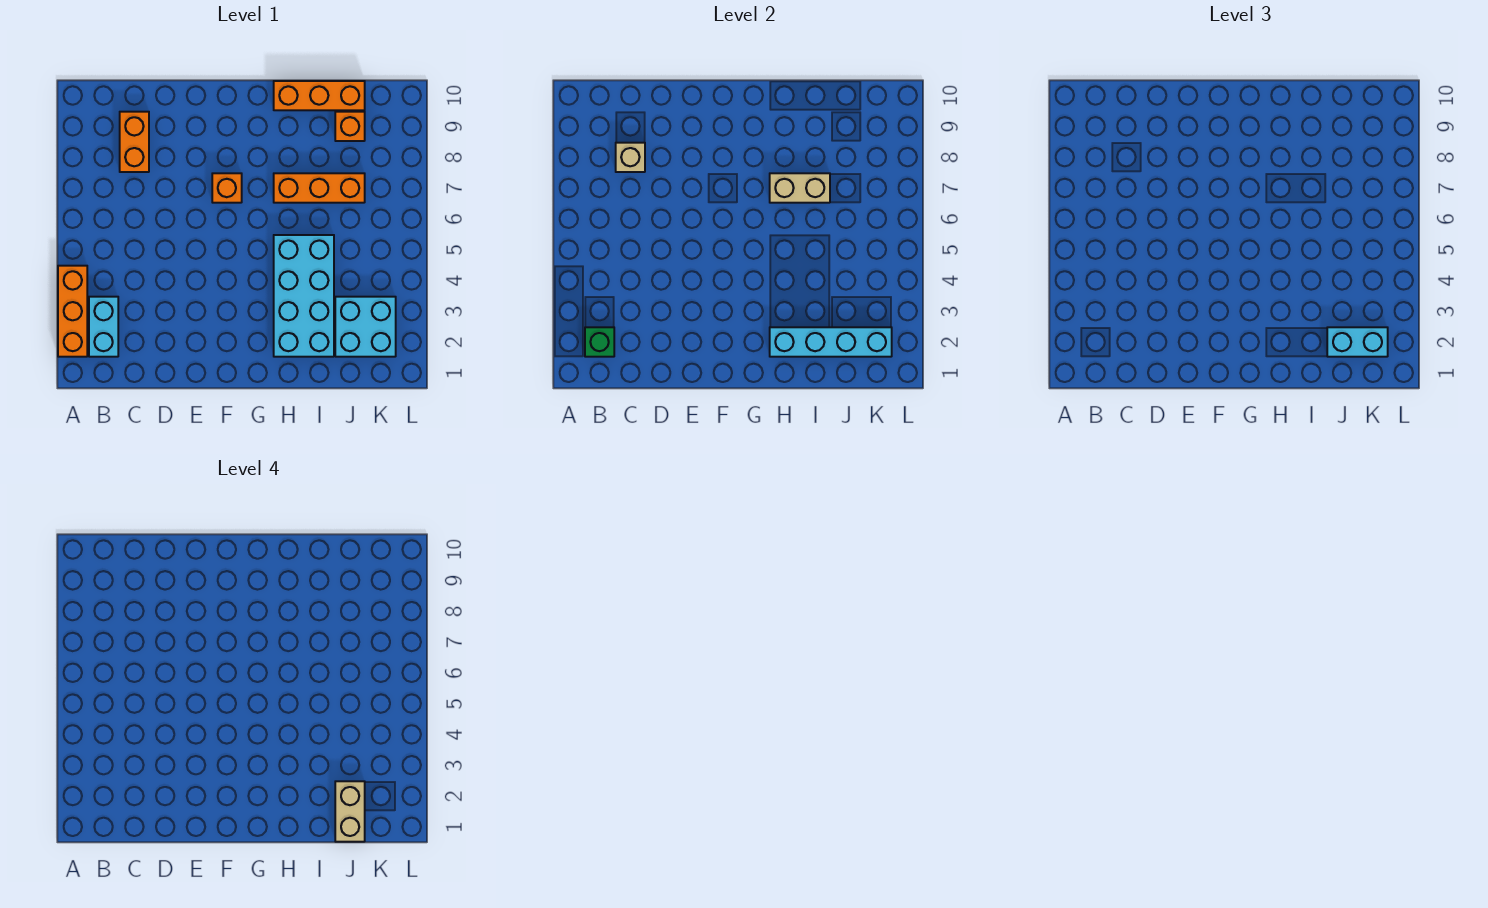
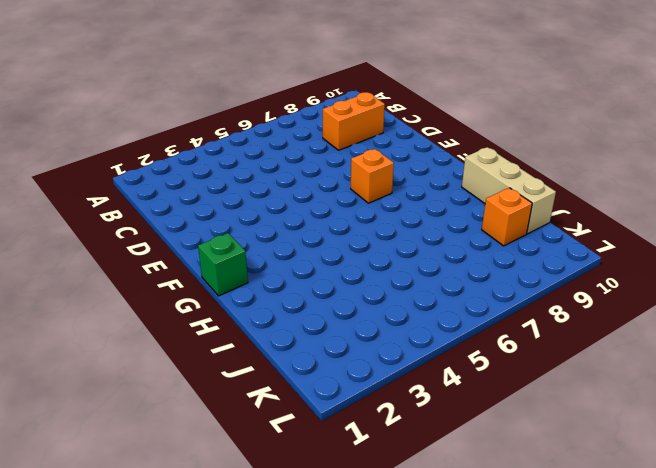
green brick G1 level 1 -> green brick B2 level 2
tan brick H10:J10 level 1 -> orange brick H10:J10 level 1
none -> orange brick A2:A4 level 1
none -> cyan brick B2:B3 level 1
none -> cyan brick H2:I5 level 1

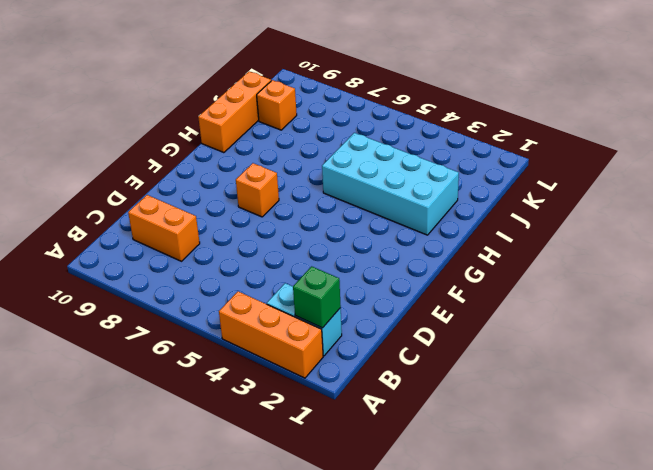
none -> orange brick H7:J7 level 1
none -> cyan brick J2:K3 level 1
none -> tan brick C8 level 2

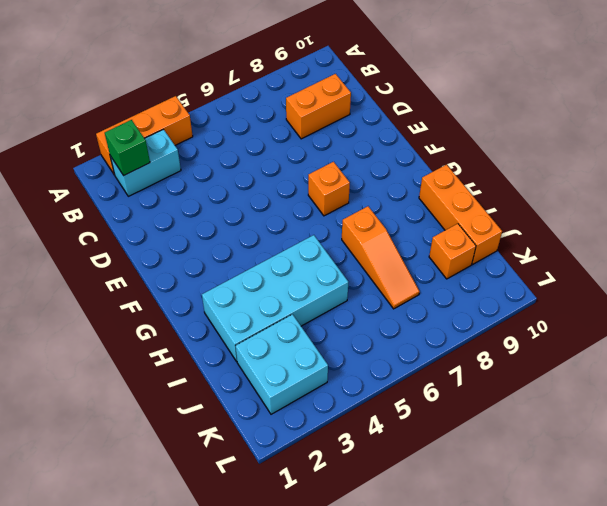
orange slope H7:J7 level 1 top H -> orange brick H7:J7 level 1
none -> tan brick C8 level 2
none -> cyan brick H2:K2 level 2
none -> tan brick H7:I7 level 2

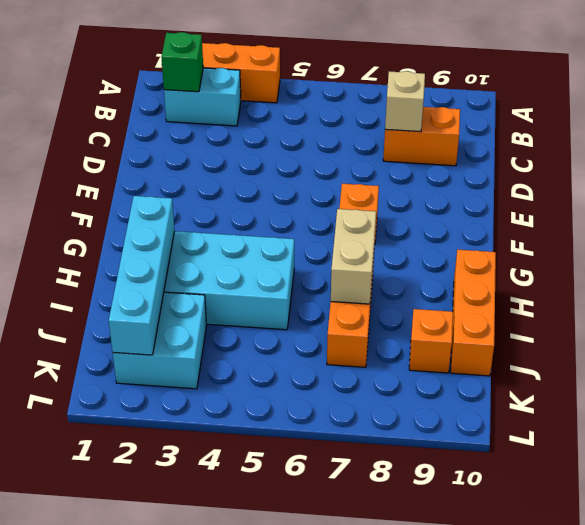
none -> cyan brick J2:K2 level 3
none -> tan brick J1:J2 level 4

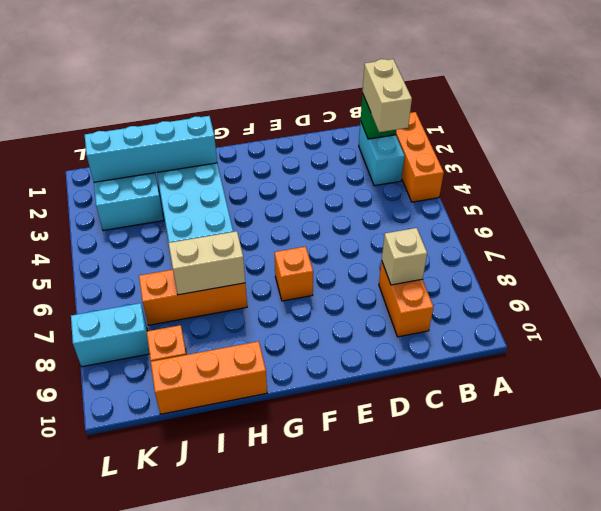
tan brick B2:B3 level 3 -> tan brick J1:J2 level 4
cyan brick K8:L8 level 1 -> cyan brick J2:K2 level 3

